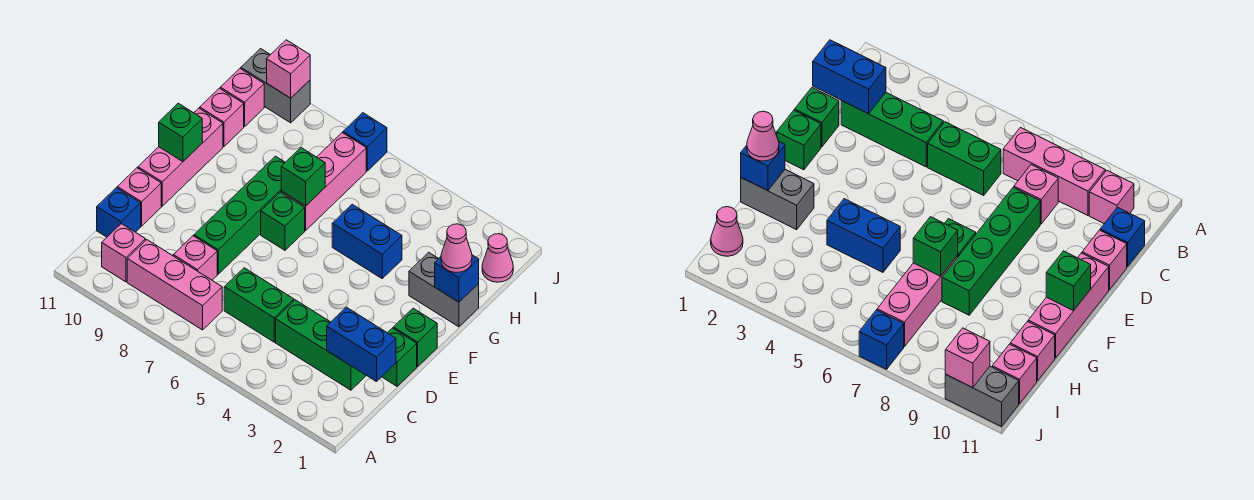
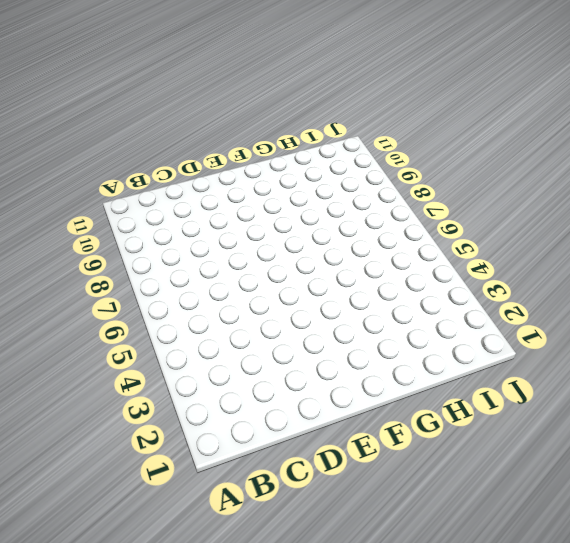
none -> pink brick B7:B9 level 1
none -> pink brick B10 level 1
none -> green brick C2:C4 level 1

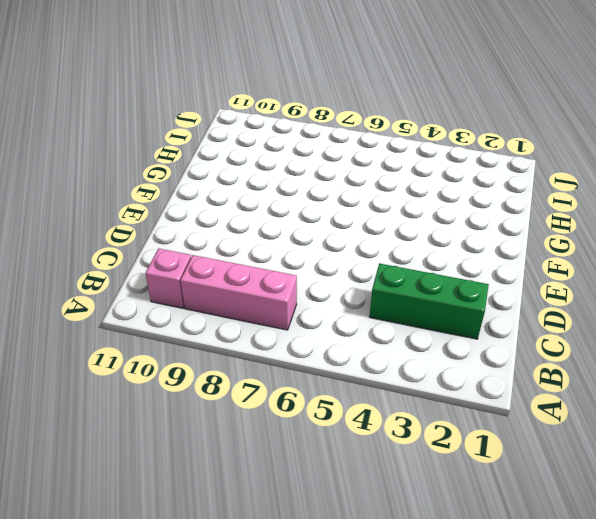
none -> green brick C5:C6 level 1
none -> pink brick C8 level 1
none -> blue brick C11 level 1

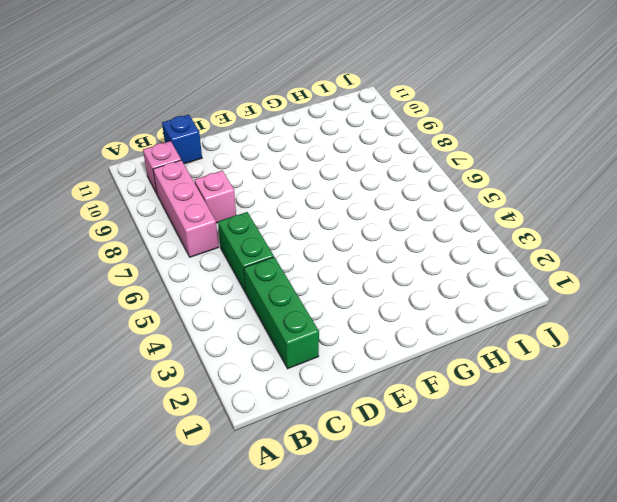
none -> green brick D1 level 1
none -> green brick D8:G8 level 1
none -> pink brick D11 level 1

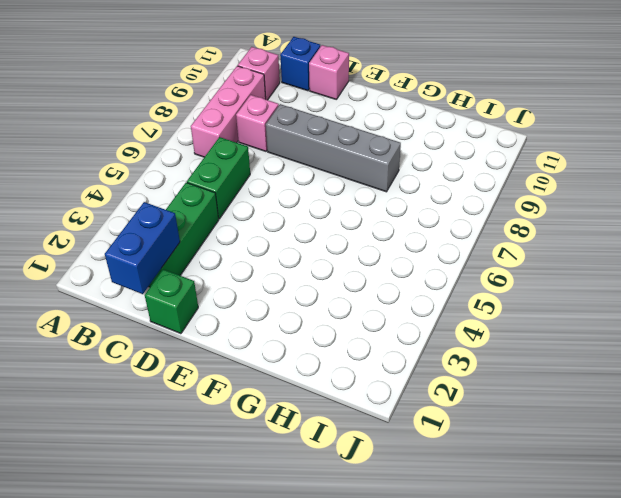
grey brick D8:G8 level 1 -> green brick D8:G8 level 1
none -> green brick E1 level 1
none -> pink brick E11:G11 level 1
none -> green brick F7 level 1

